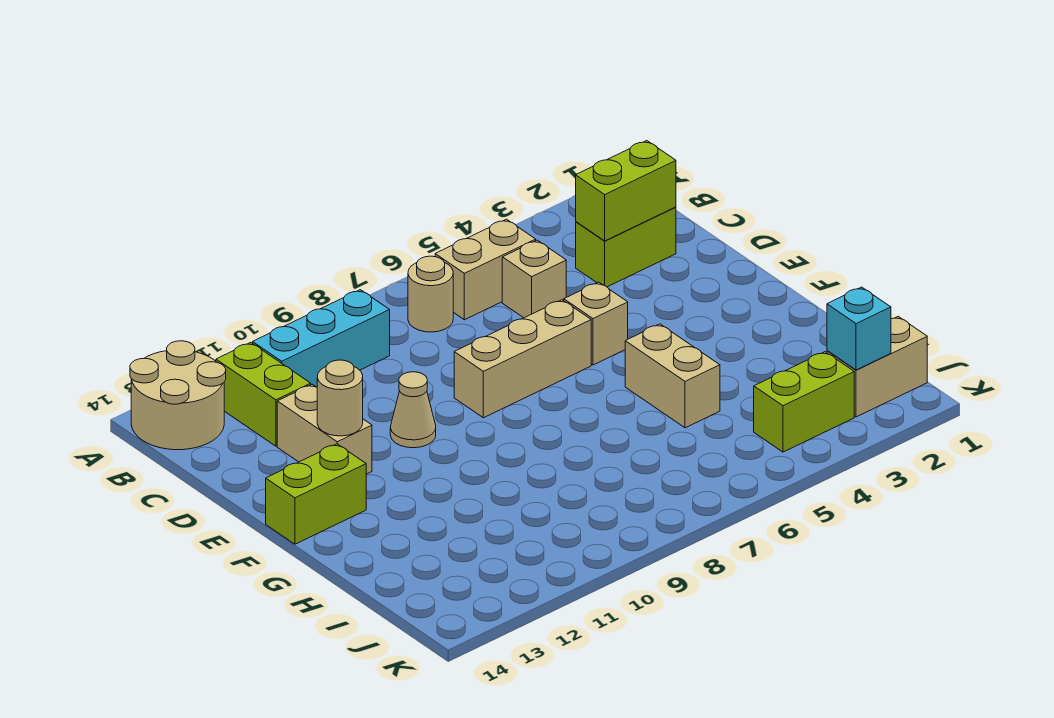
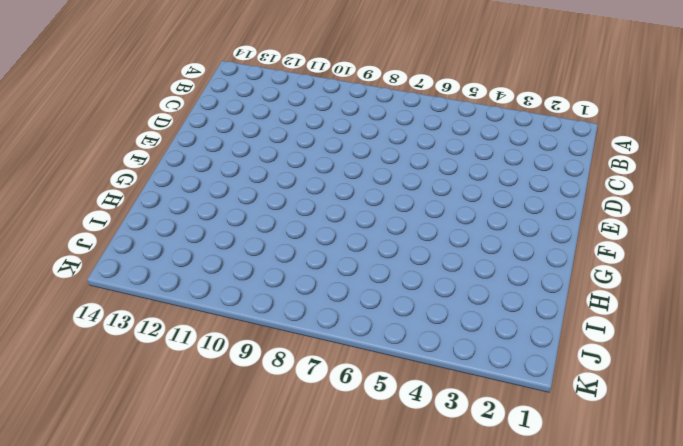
none -> tan round brick A13:B14 level 1
none -> tan brick B5:B6 level 1
none -> tan round brick B7 level 1

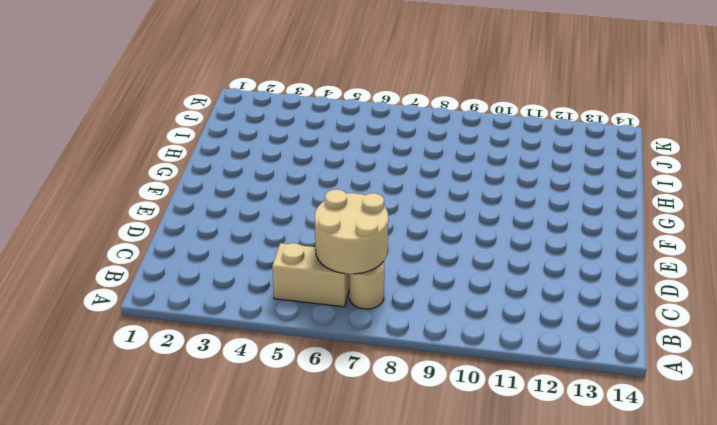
tan round brick B6:C7 level 2 -> tan round brick A13:B14 level 1
none -> cyan brick B9:B11 level 1
none -> lime brick B12:C12 level 1
none -> lime brick C2:C3 level 1

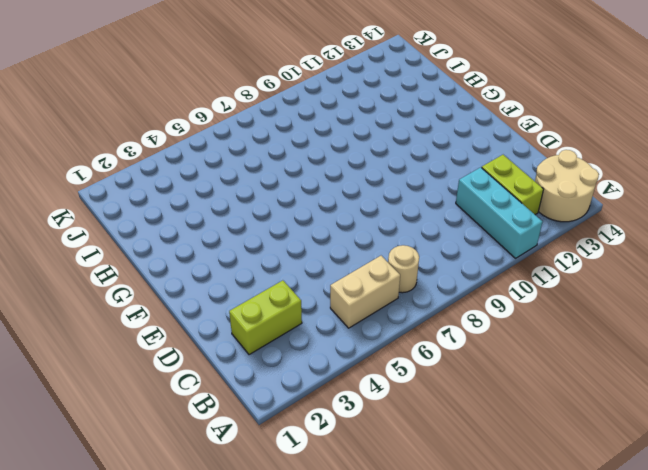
cyan brick A11:C11 level 1 -> cyan brick B9:B11 level 1
none -> tan brick C5 level 1
none -> tan brick D12:E12 level 1
none -> tan brick E5 level 1

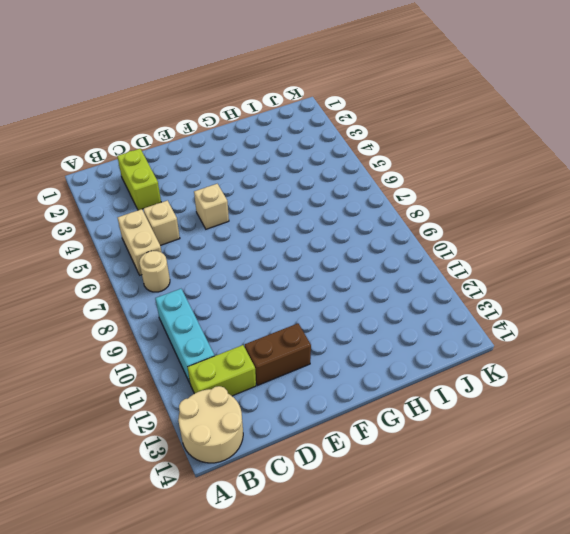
brown brick D12:E12 level 1 -> tan brick D12:E12 level 1
none -> tan brick E6:E8 level 1
none -> tan cone E10 level 1
none -> lime brick F13:F14 level 1

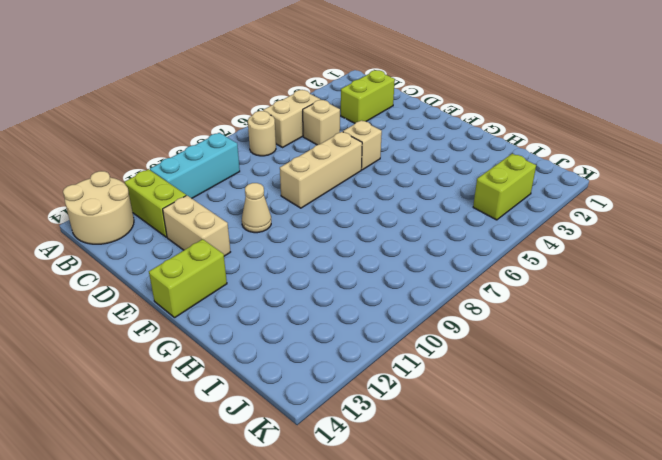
none -> tan brick G5:H5 level 1
none -> tan brick J1:J2 level 1
none -> lime brick C2:C3 level 2

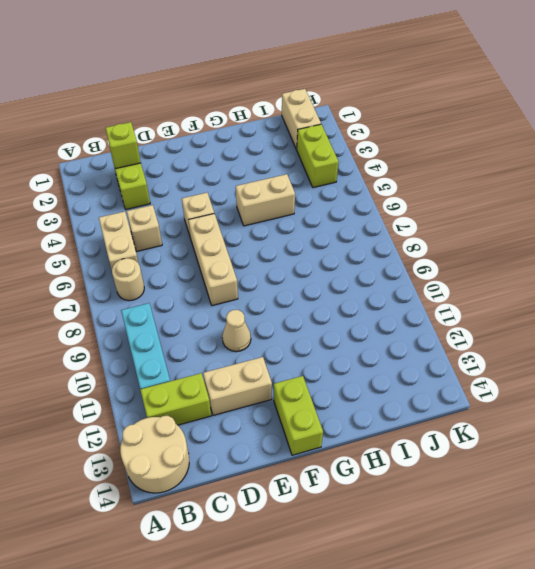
lime brick C2 level 2 -> lime brick C2:C3 level 2
none -> tan round brick E12 level 2
none -> cyan brick J2 level 2

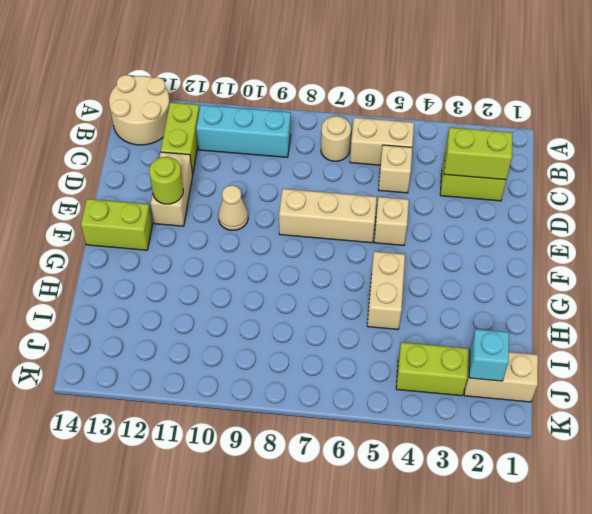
lime round brick E12 level 2 -> tan round brick E12 level 2

